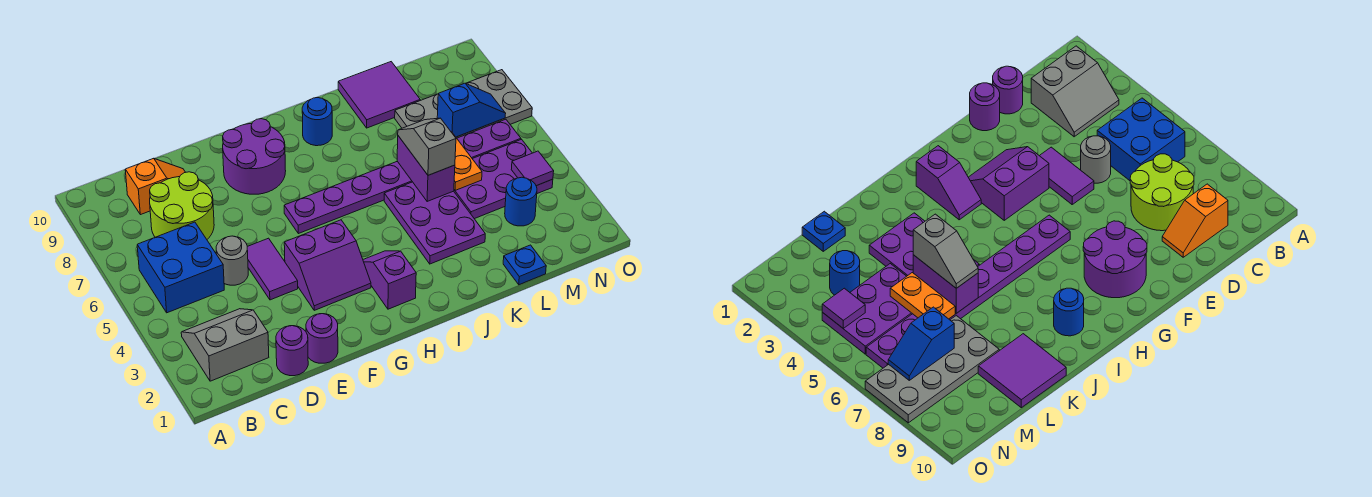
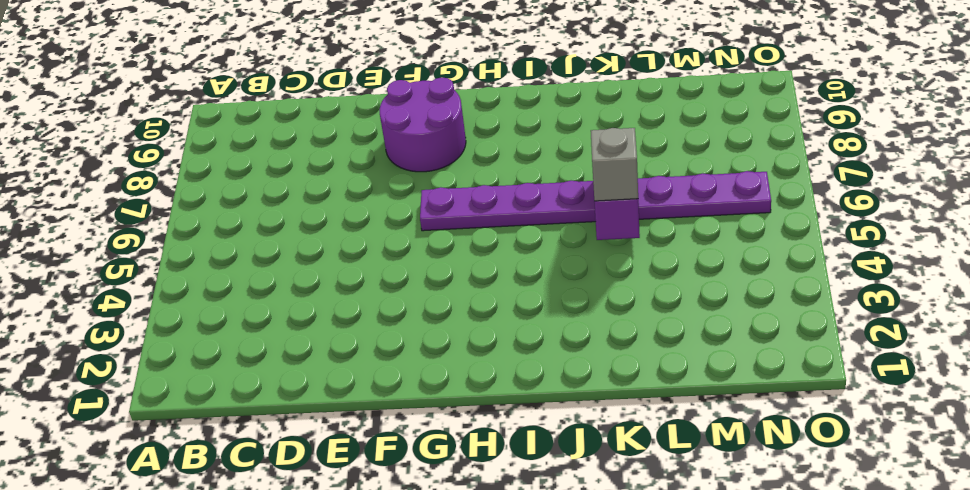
none -> grey slope B2:C3 level 1 top 2
none -> blue brick B5:C6 level 1
none -> lime round brick C7:D8 level 1

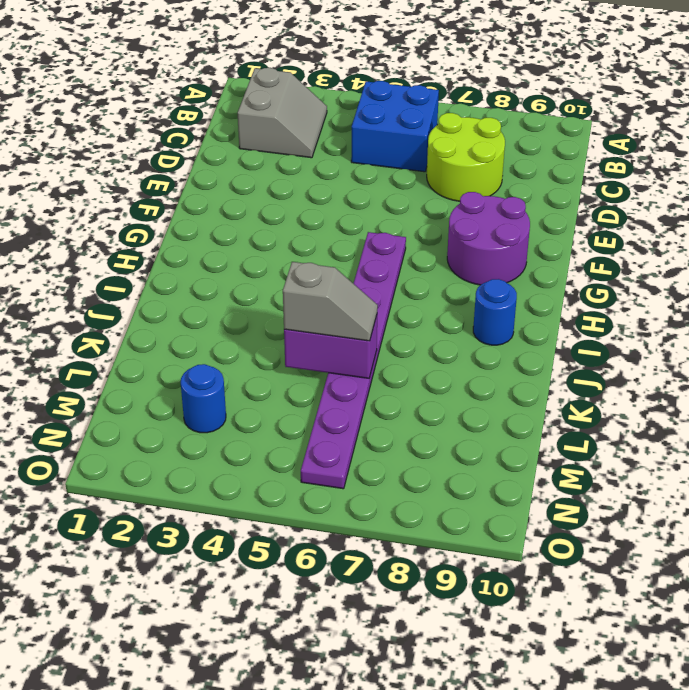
none -> orange slope C9:D9 level 1 top C
none -> purple round brick D1 level 1
none -> grey round brick D5 level 1

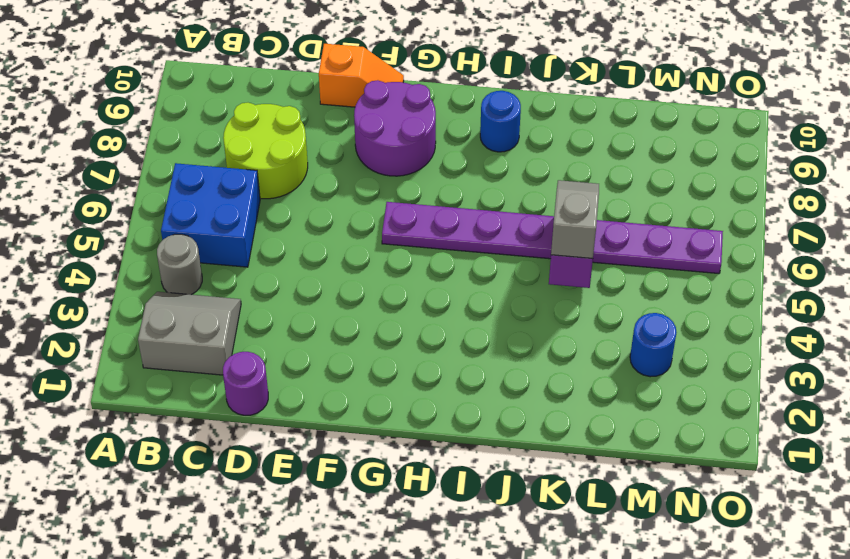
grey round brick B4 level 1 -> grey round brick D5 level 1
orange slope E10:F10 level 1 top E -> orange slope C9:D9 level 1 top C
none -> purple round brick E1 level 1
none -> purple tile E4:E5 level 1
none -> purple slope F3:G4 level 1 top 4

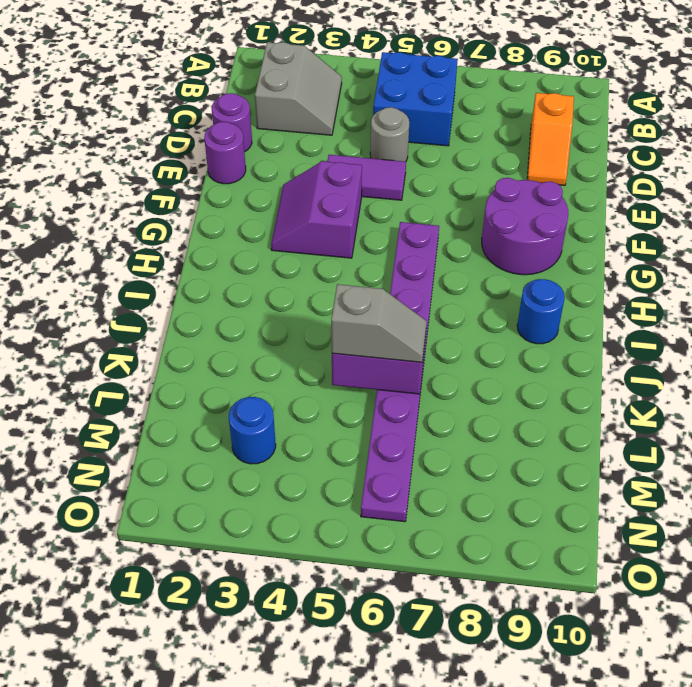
none -> lime round brick C7:D8 level 1
none -> purple slope H2:H3 level 1 top 2
none -> purple plate J3:K5 level 1

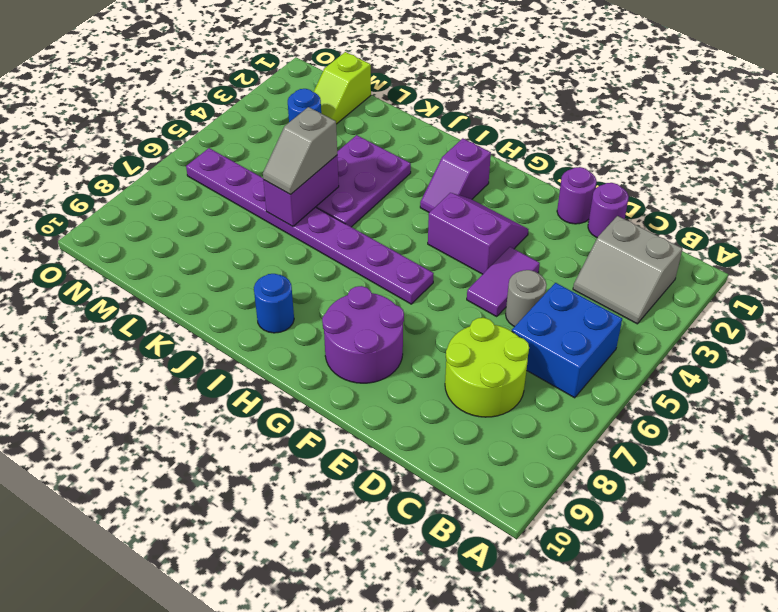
lime slope M1:M2 level 1 top 1 -> none
none -> orange slope C9:D9 level 1 top C
none -> purple tile K9:L10 level 1
none -> blue plate L1 level 1

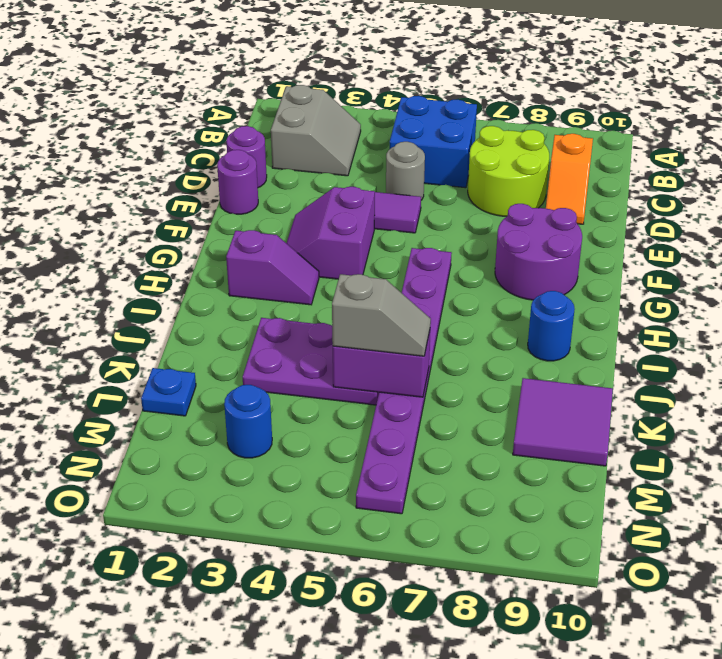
none -> purple plate L4:N5 level 1
none -> grey plate L7:O8 level 1
none -> orange plate L5:L6 level 2

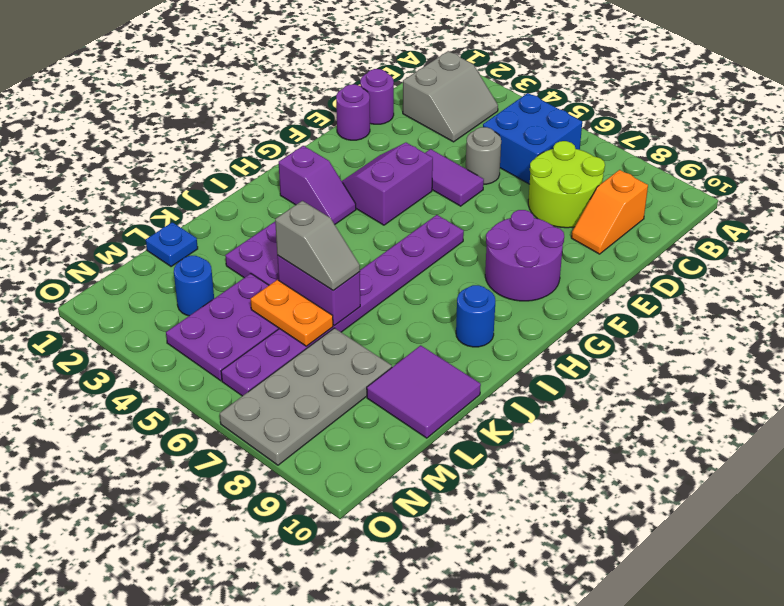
none -> blue slope M7:N7 level 2 top M
none -> purple tile N4 level 2

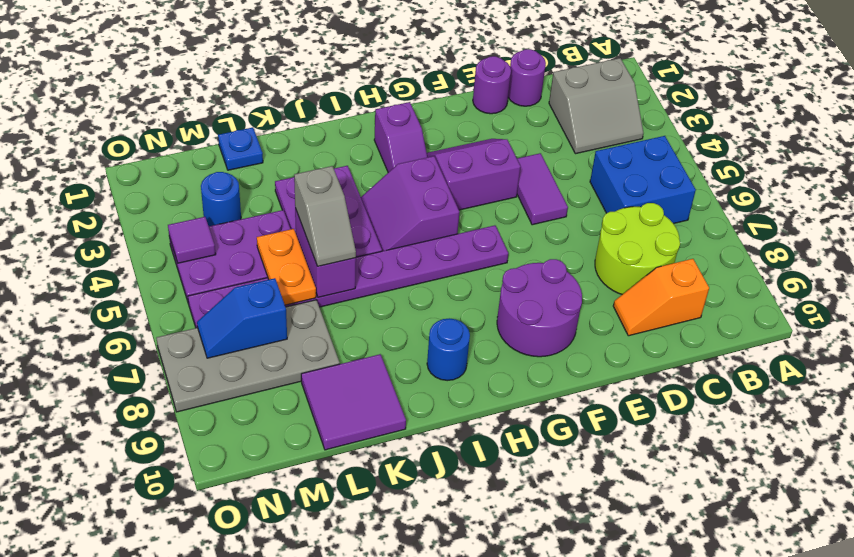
purple slope H4:I5 level 1 top H -> none
none -> grey round brick D5 level 1

